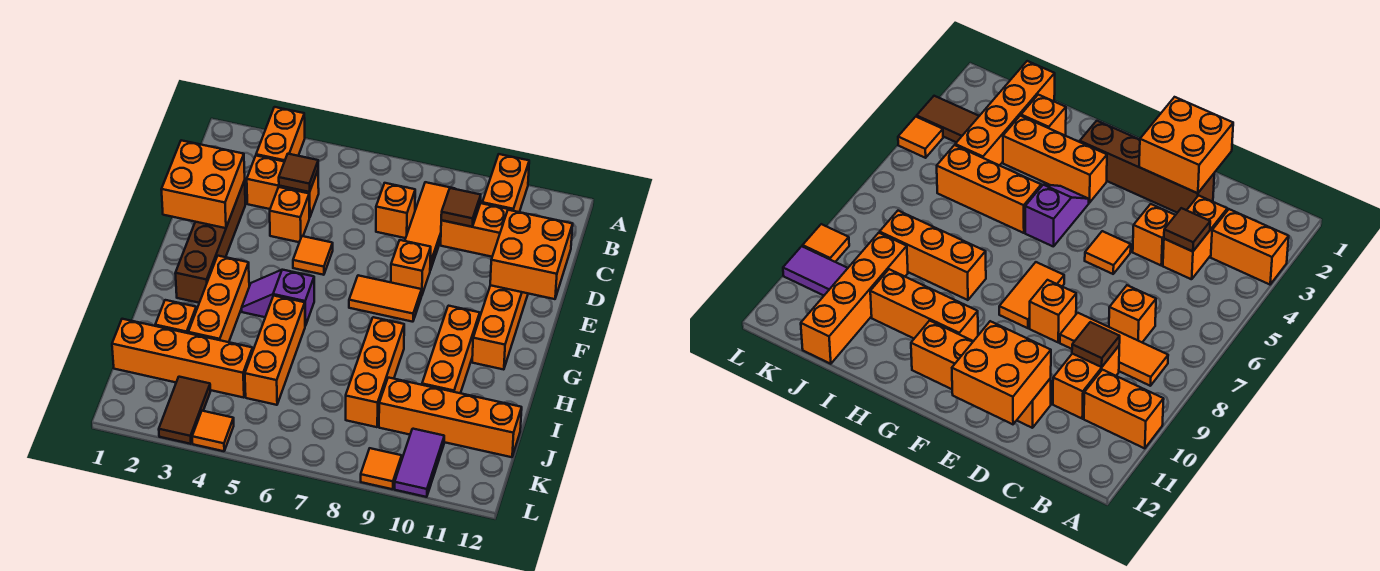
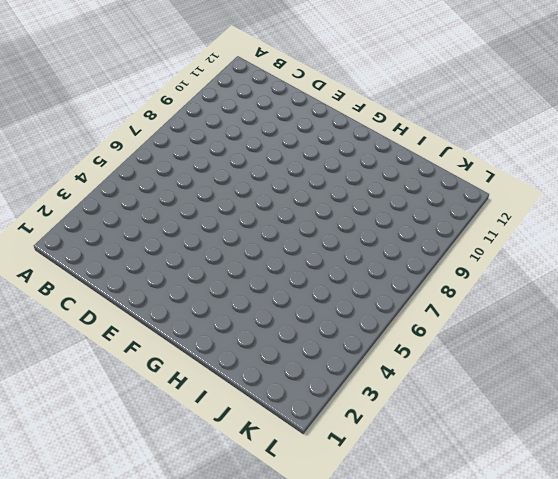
none -> orange brick A3:B3 level 1
none -> orange brick A10:B10 level 1
none -> orange tile B8:D8 level 1

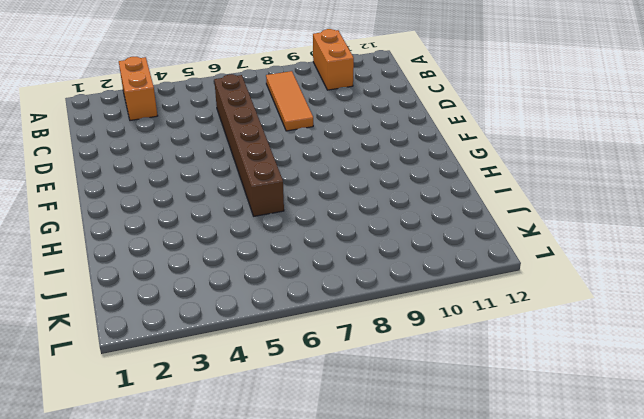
brown brick C6:H6 level 1 -> none
none -> orange brick C3:C4 level 1
none -> orange brick C7 level 1
none -> orange brick C9:C10 level 1

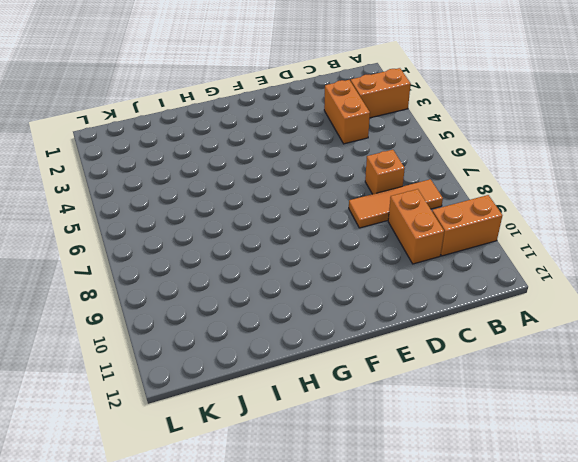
none -> brown brick D2:G2 level 1
none -> orange brick D4 level 1
none -> orange brick D11:G11 level 1

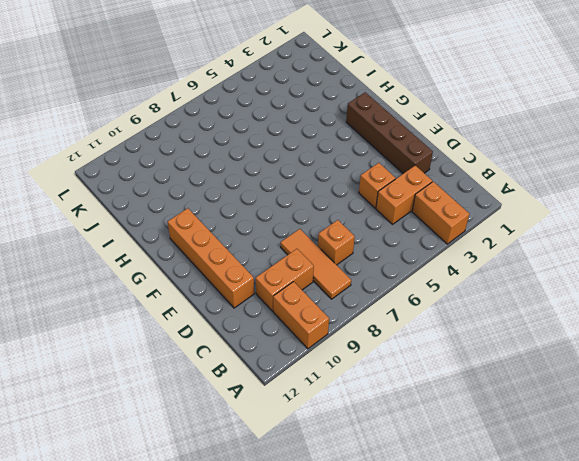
none -> orange tile E5 level 1
none -> orange brick E8 level 1
none -> orange tile F7:F8 level 1

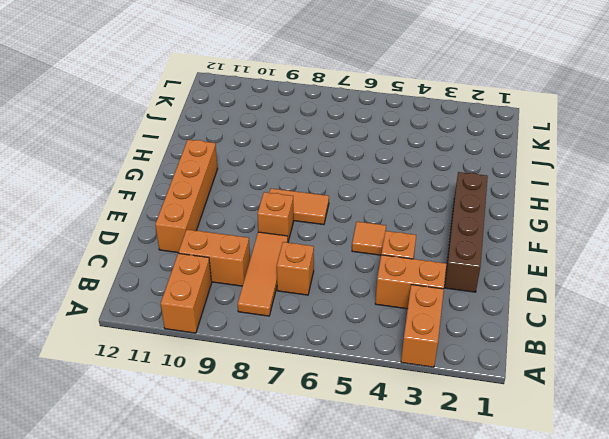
none -> orange brick G3:I3 level 1
none -> purple slope G4:G5 level 1 top 5
none -> orange brick G10:I10 level 1

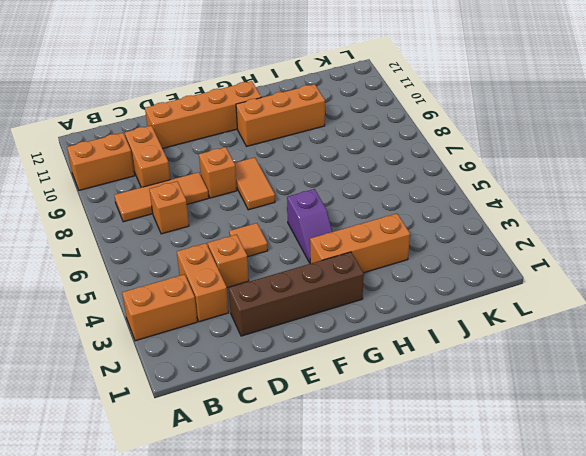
none -> orange brick H5:J5 level 1
none -> orange brick H8:J8 level 1
none -> orange brick I2 level 1

